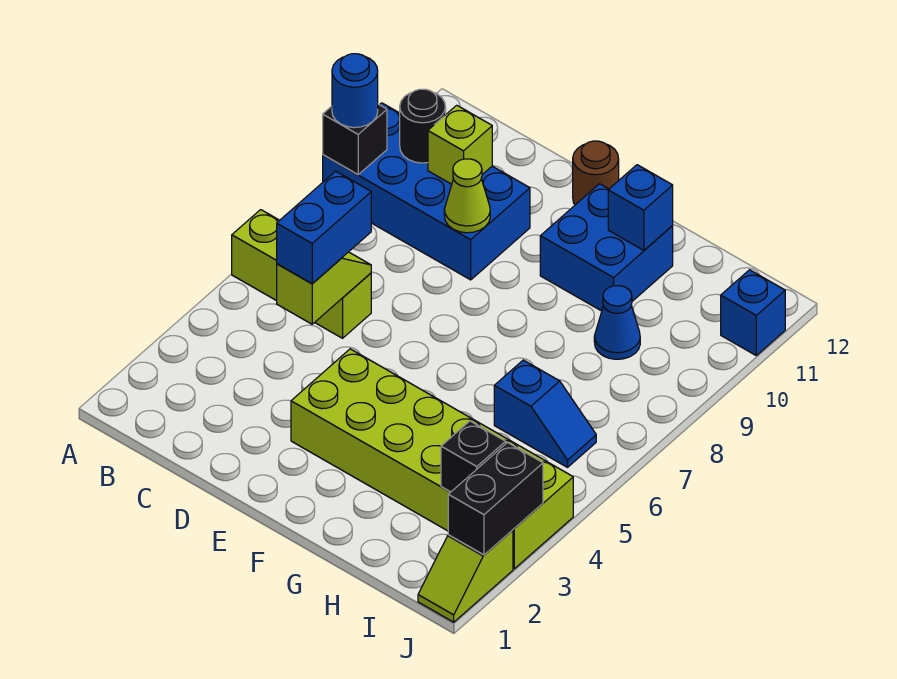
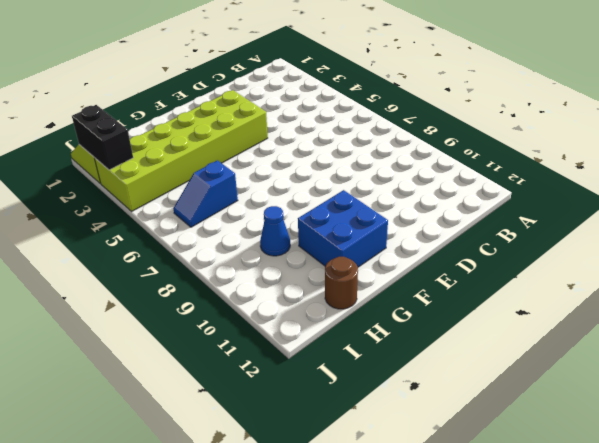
brown round brick H12 level 1 -> brown round brick E12 level 1
none -> lime brick A6:C6 level 1
none -> blue brick A9:D10 level 1
none -> blue brick J11 level 1

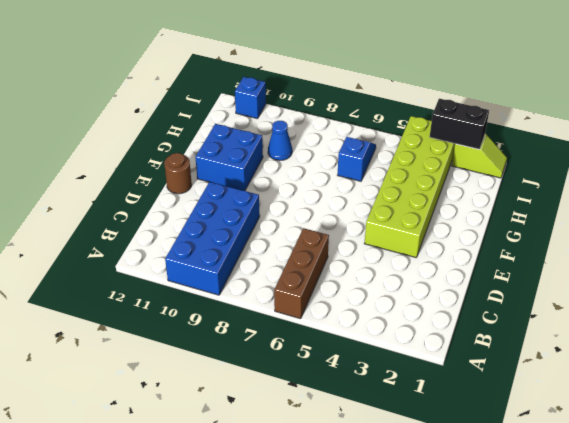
brown brick A6:C6 level 1 -> lime brick A6:C6 level 1
none -> black brick A9 level 2
none -> black round brick B10 level 2
none -> lime slope C5:C6 level 2 top 5

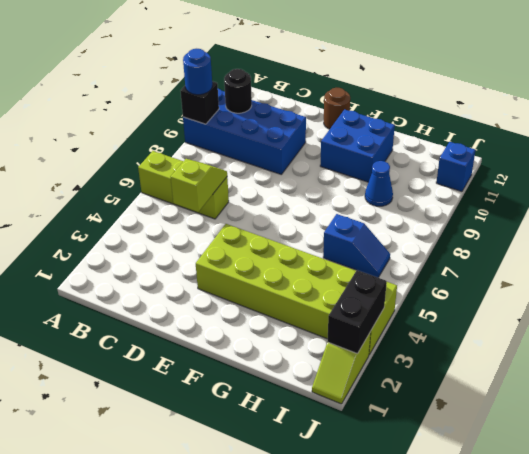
none -> lime brick C10 level 2
none -> lime cone D9 level 2
none -> blue brick G11 level 2

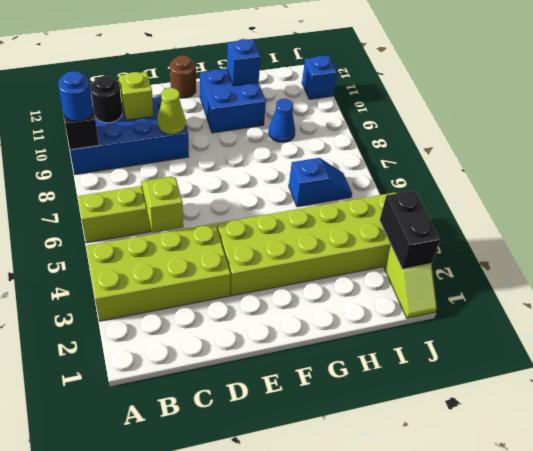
lime brick A3:D4 level 1 -> none
none -> black brick I3 level 2
none -> blue brick C5:C6 level 3

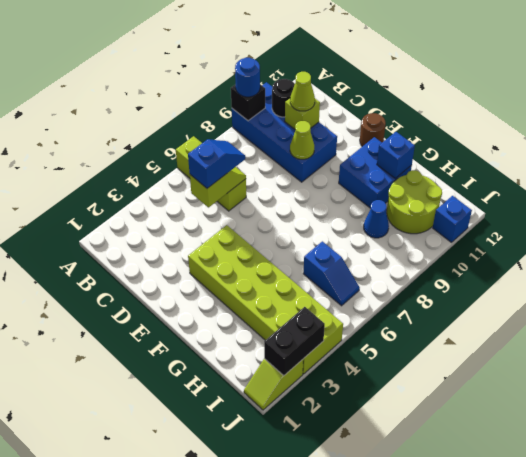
blue slope C5:C6 level 3 top 5 -> blue brick C5:C6 level 3
lime cone C10 level 3 -> none
lime round brick H10:I11 level 1 -> none
none -> black brick I3 level 2

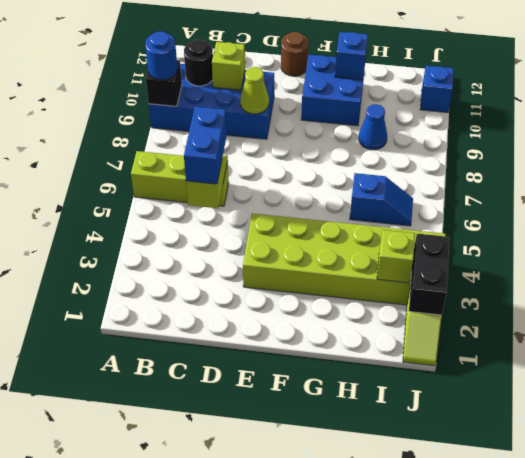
lime brick I3 level 2 -> black brick I3 level 2

